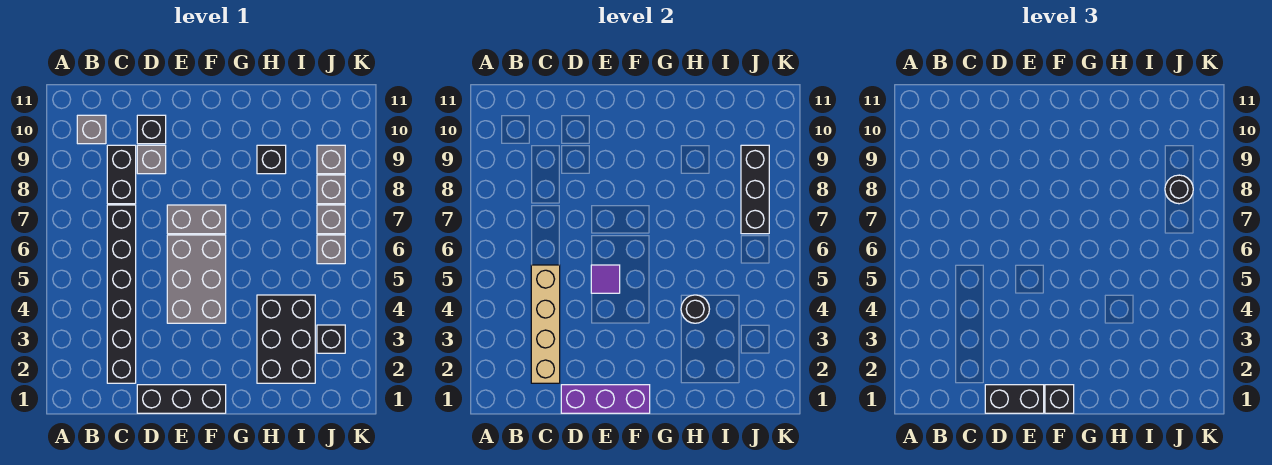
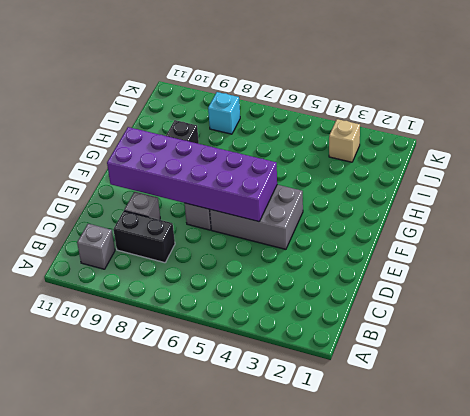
purple brick E5:F10 level 2 -> purple tile E5 level 2
tan brick J3 level 1 -> black brick J3 level 1
cyan brick J8 level 1 -> grey brick J8 level 1
none -> black brick C2:C7 level 1
none -> black brick D1:F1 level 1
none -> black brick D10 level 1

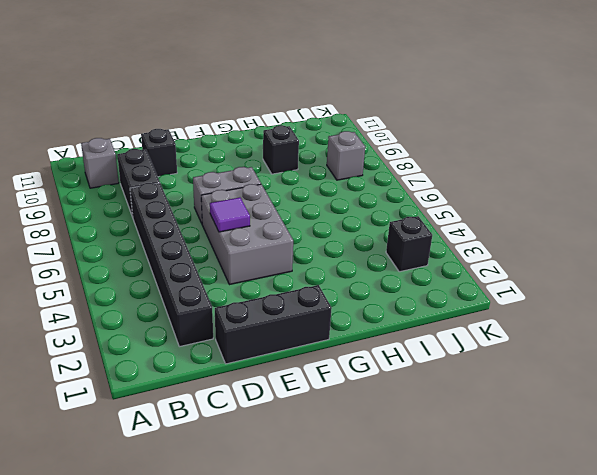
none -> grey brick D9 level 1
none -> black brick H2:I4 level 1
none -> grey brick J6 level 1

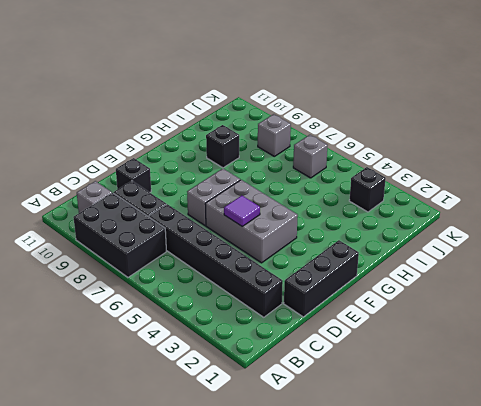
black brick A7:B9 level 1 -> black brick H2:I4 level 1
none -> grey brick D9 level 1
none -> grey brick J7 level 1
none -> grey brick J9 level 1

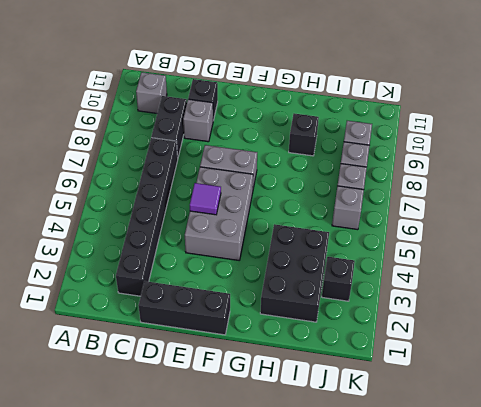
none -> tan brick C2:C5 level 2
none -> purple brick D1:F1 level 2
none -> black round brick H4 level 2

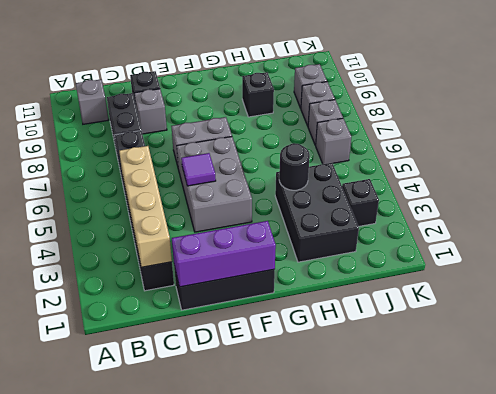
none -> black brick J7:J9 level 2
none -> black brick D1:E1 level 3
none -> black brick F1 level 3

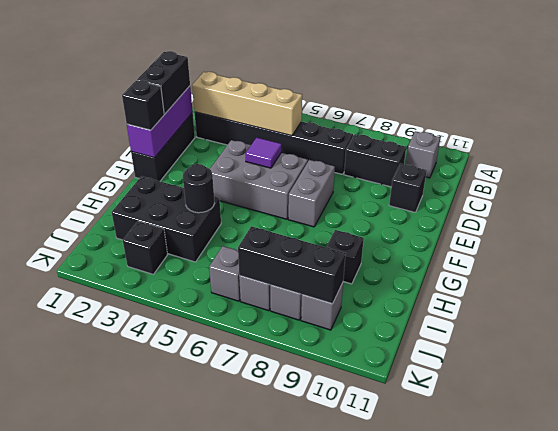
none -> grey brick D9 level 1
none -> black round brick J8 level 3

